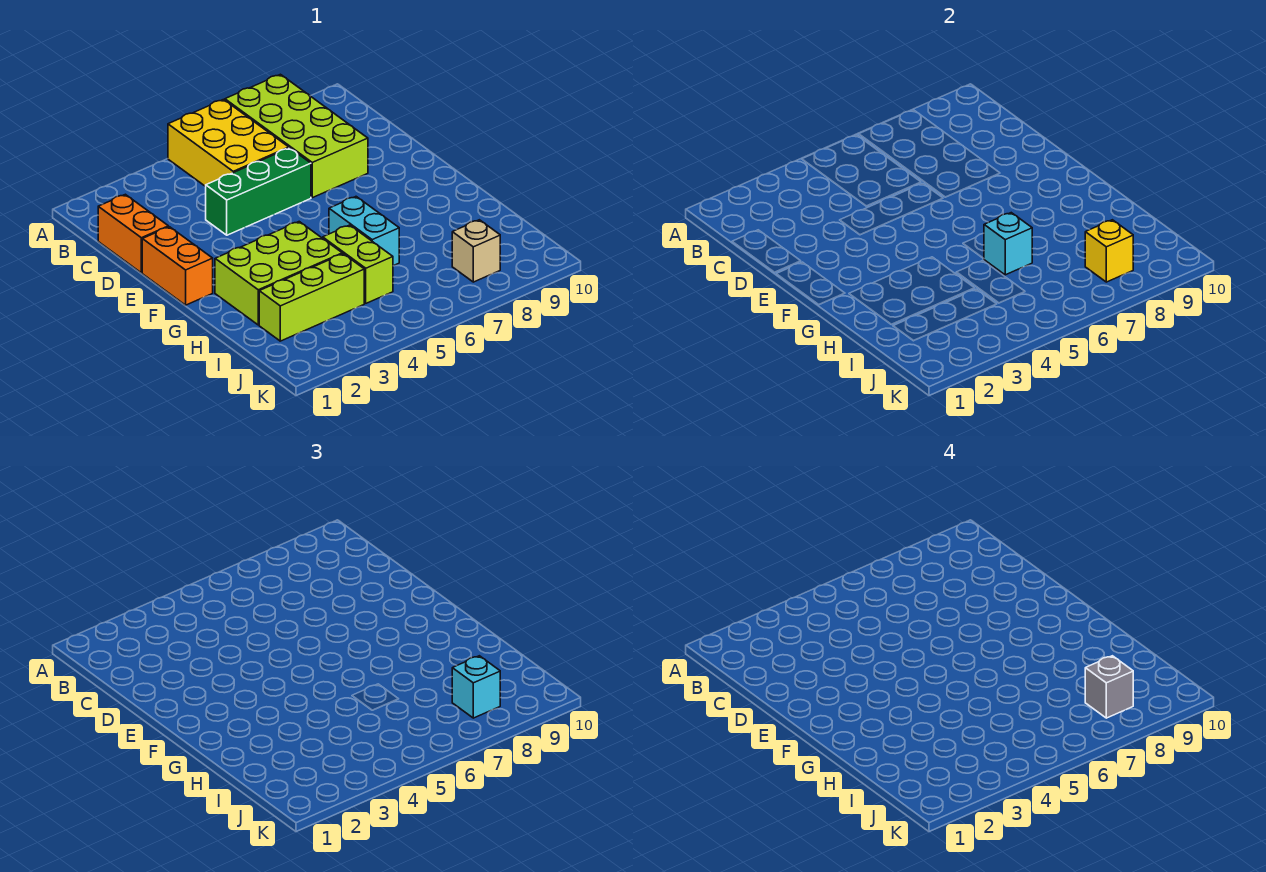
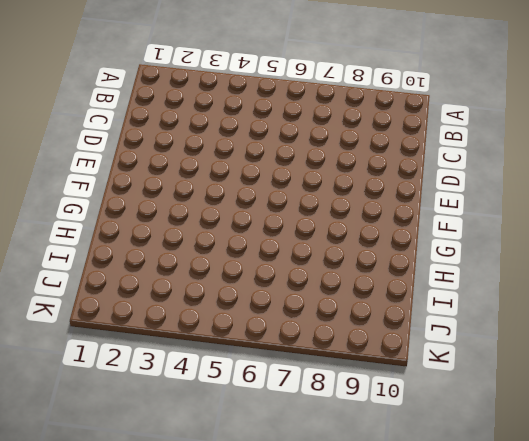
none -> yellow brick A5:C6 level 1
none -> lime brick A7:D8 level 1
none -> orange brick C1:D1 level 1

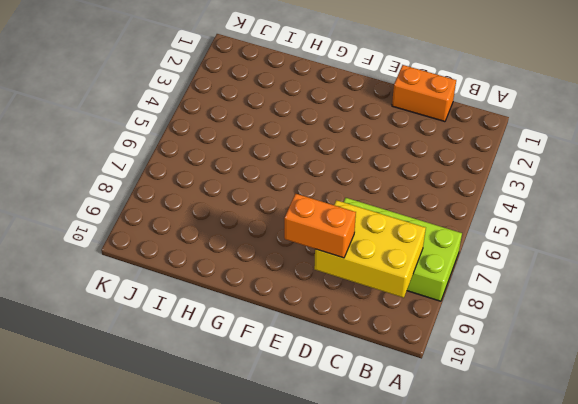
yellow brick B8:D9 level 2 -> yellow brick A5:C6 level 1
orange brick D9:E9 level 3 -> orange brick E1:F1 level 1
none -> green brick D4:D6 level 1
none -> lime brick G2:H4 level 1
none -> cyan brick G6:H6 level 1

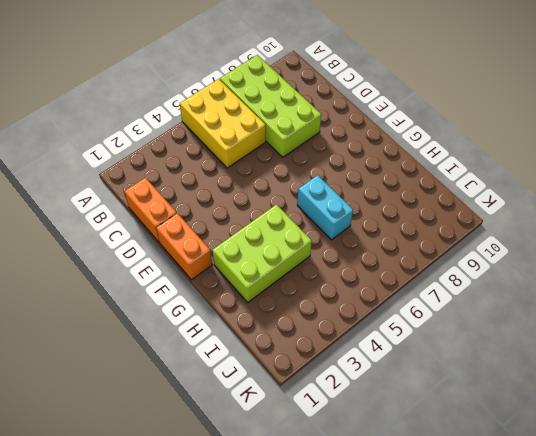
none -> green brick D4:D6 level 1
none -> lime brick H5:I5 level 1
none -> lime brick I2:I4 level 1

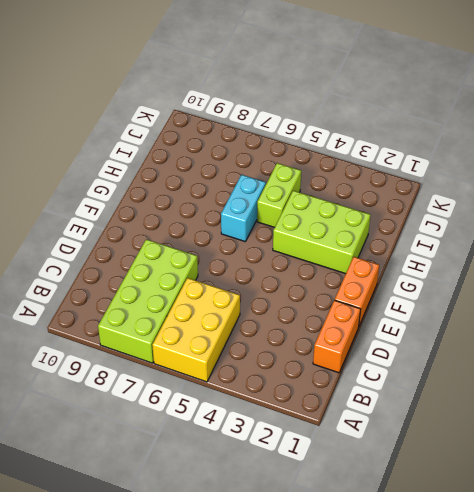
none -> green brick D4:D6 level 1
none -> lime brick I2:I4 level 1
none -> tan brick J8 level 1

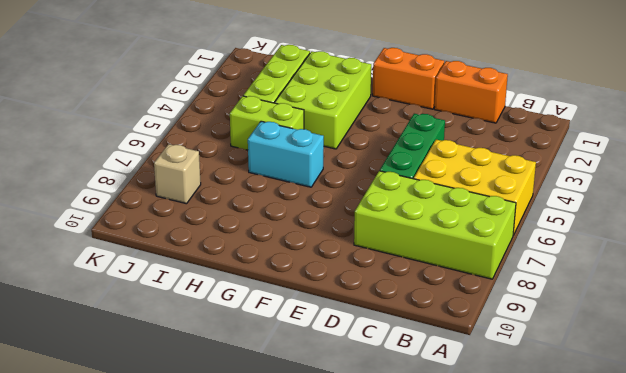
none -> cyan brick H6 level 2
none -> yellow brick J8 level 2
none -> cyan brick J8 level 3

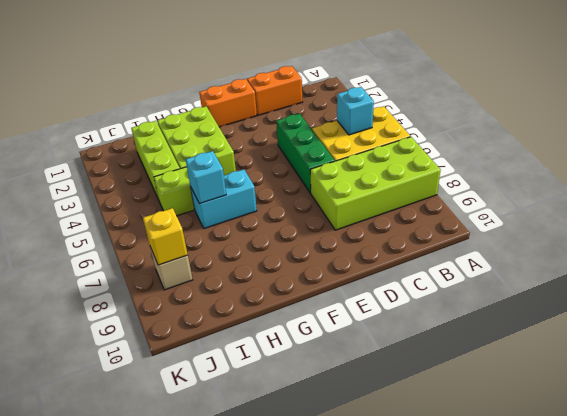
cyan brick B5 level 2 -> cyan brick J8 level 3
none -> grey brick J8 level 4

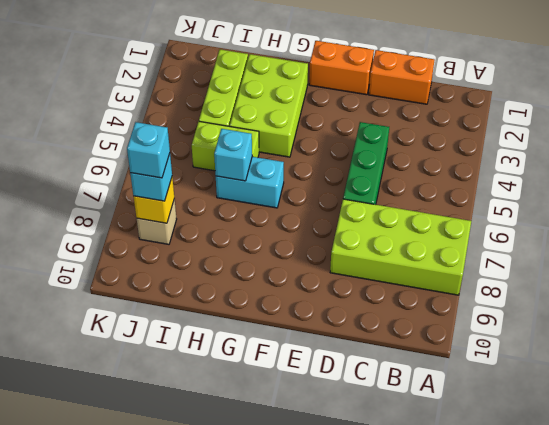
cyan brick J8 level 4 -> grey brick J8 level 4
none -> yellow brick A5:C6 level 1

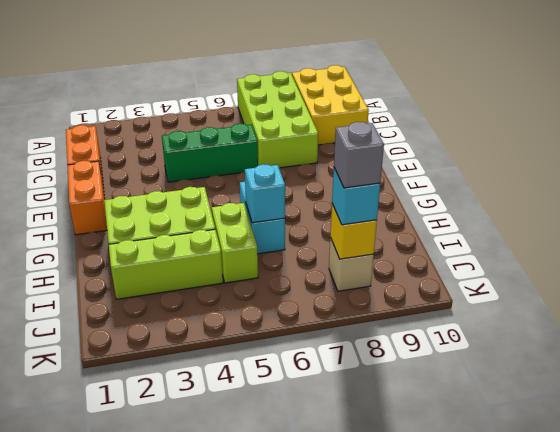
yellow brick A9:C10 level 1 -> yellow brick A5:C6 level 1

